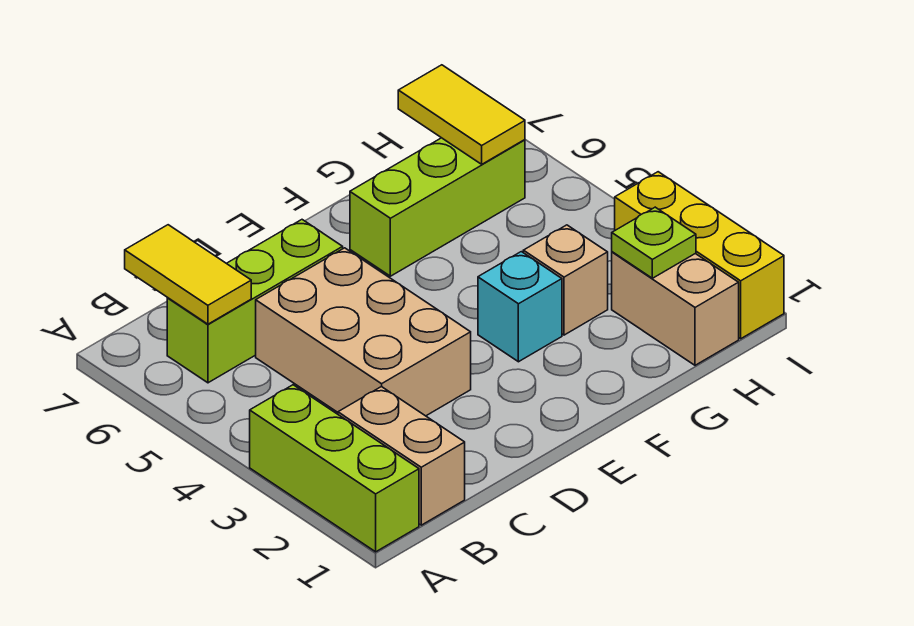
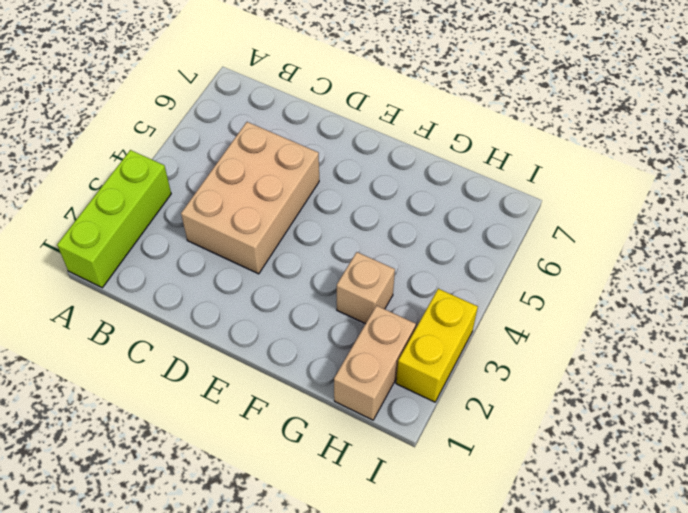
yellow brick I2:I3 level 1 -> yellow brick I1:I3 level 1
none -> tan brick B1:B2 level 1
none -> lime brick B6:D6 level 1
none -> cyan brick F3 level 1

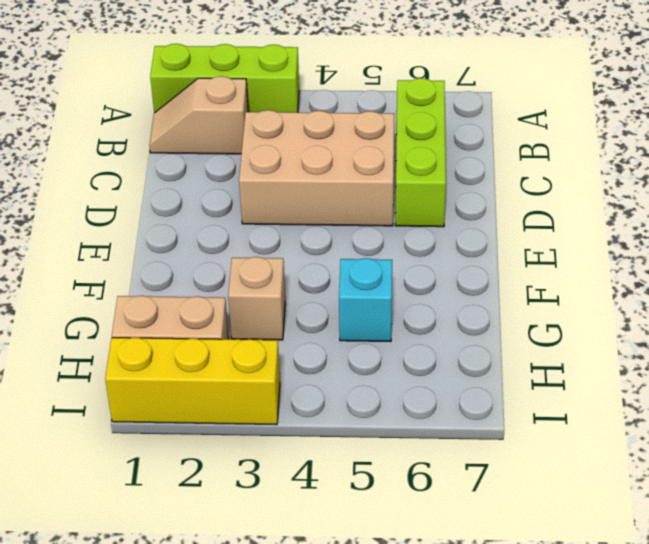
tan slope B1:B2 level 1 top 2 -> tan brick B1:B2 level 1
cyan brick G5 level 1 -> cyan brick F3 level 1
none -> lime brick F6:H6 level 1
none -> yellow tile B6:B7 level 2
none -> lime plate H2 level 2

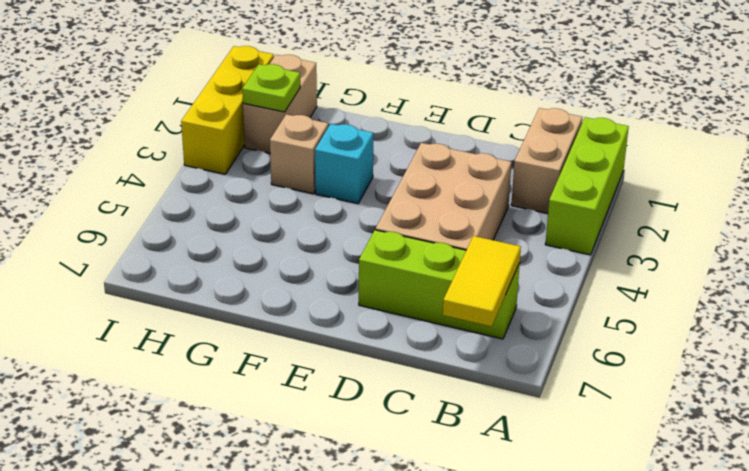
none -> lime brick F6:H6 level 1
none -> yellow tile H6:H7 level 2

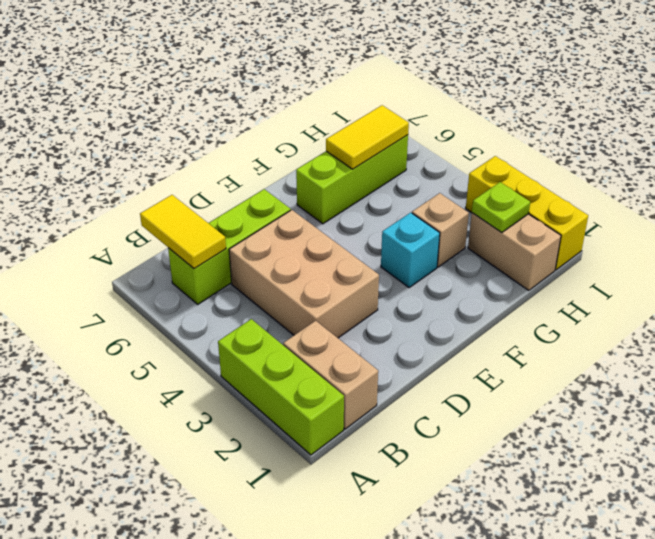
yellow tile G6:H6 level 2 -> yellow tile H6:H7 level 2

